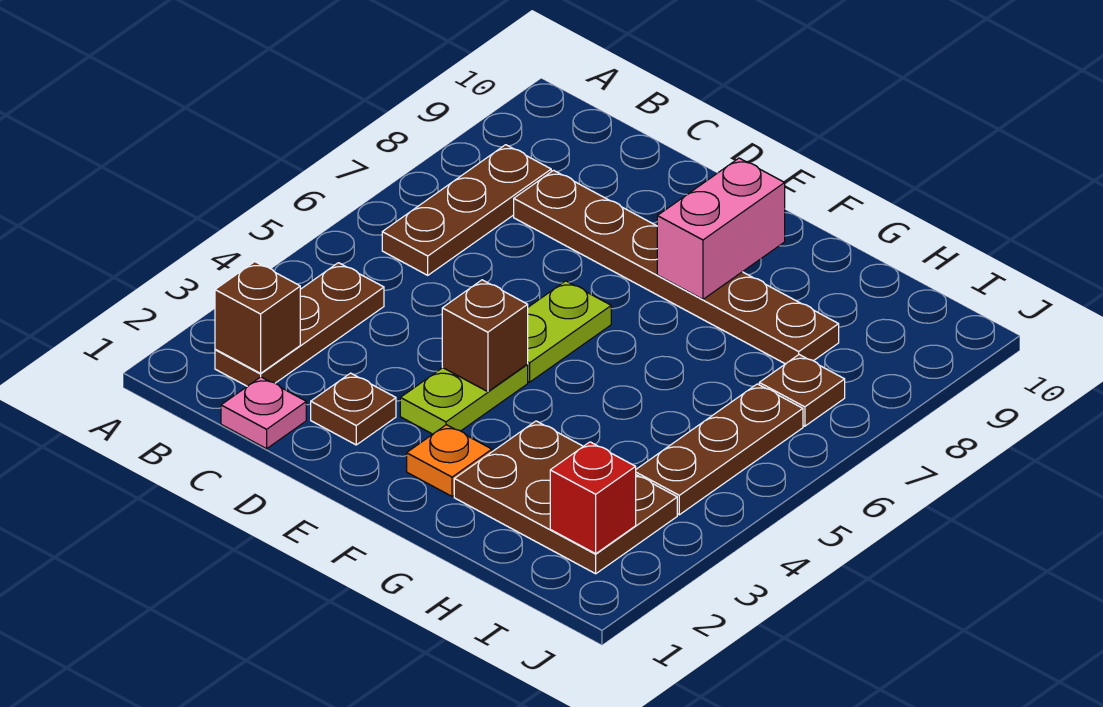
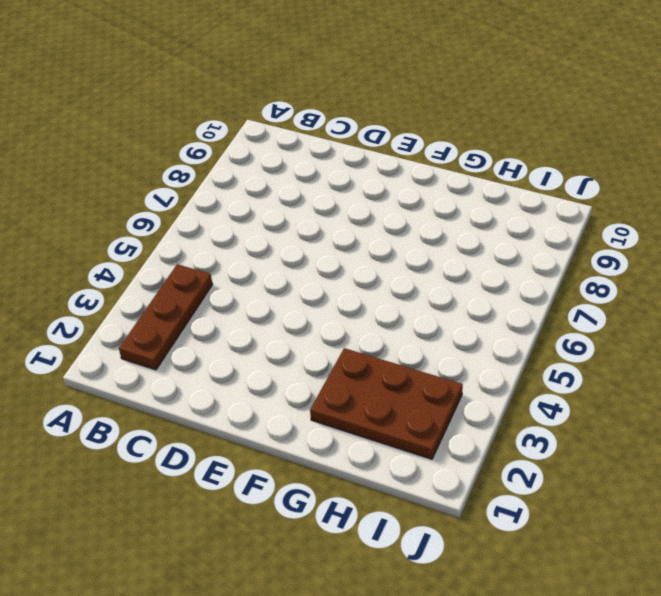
none -> brown plate B6:B8 level 1
none -> pink plate C1 level 1
none -> brown plate C8:H8 level 1

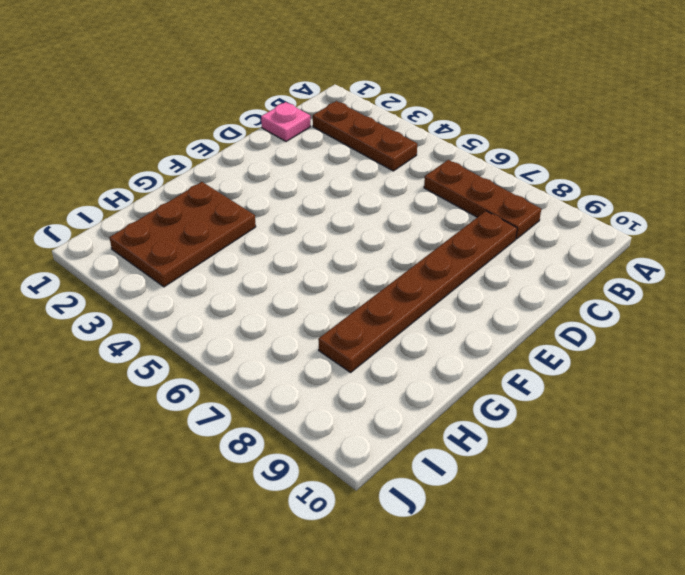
none -> brown plate D2 level 1
none -> lime plate E3:E4 level 1
none -> lime plate E5:E6 level 1

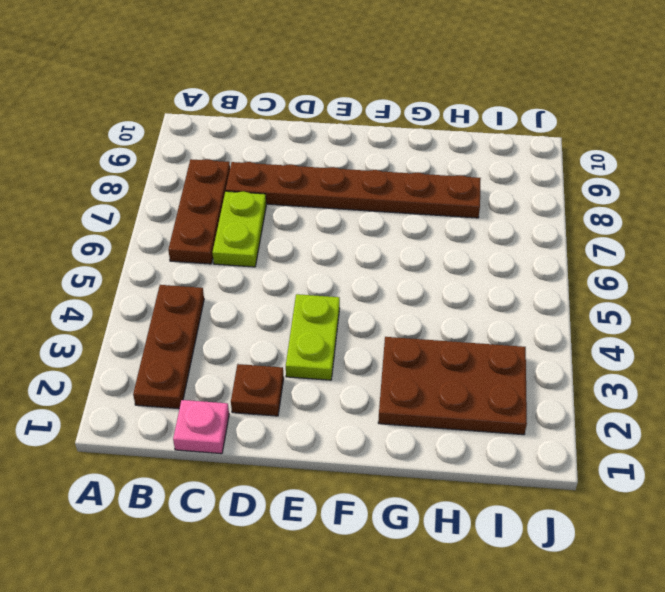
lime plate C6:C7 level 1 -> lime plate E5:E6 level 1
none -> orange plate F2 level 1
none -> brown plate I4:I6 level 1
none -> brown plate I7 level 1

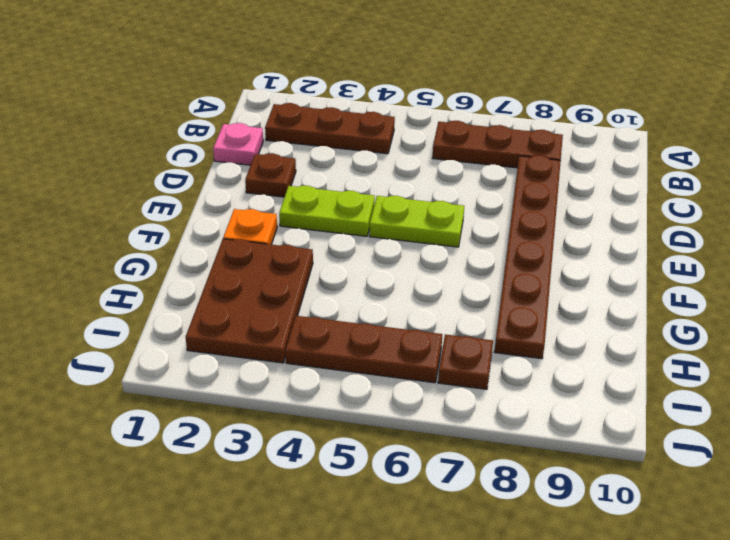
none -> brown brick B2 level 2
none -> brown brick E4 level 2
none -> pink brick F8:F9 level 2

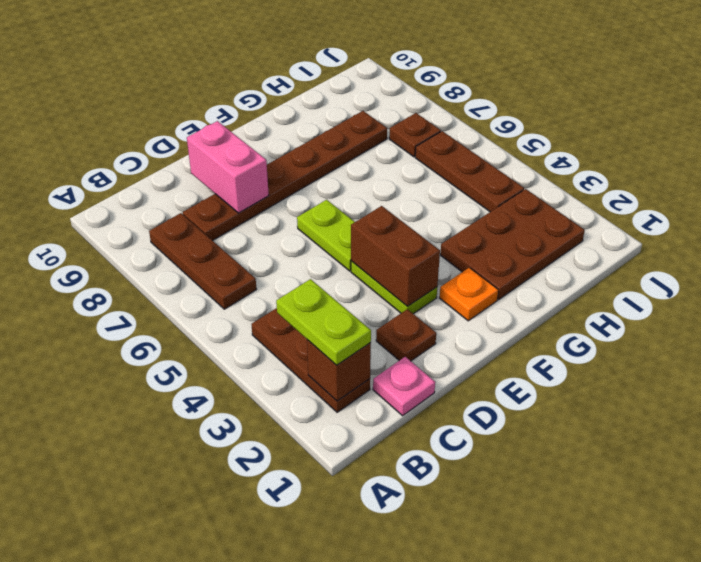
lime plate B2:B3 level 3 -> none
pink brick D8:D9 level 2 -> pink brick F8:F9 level 2
brown brick E3:E4 level 2 -> brown brick E4 level 2
none -> red brick I2 level 2

